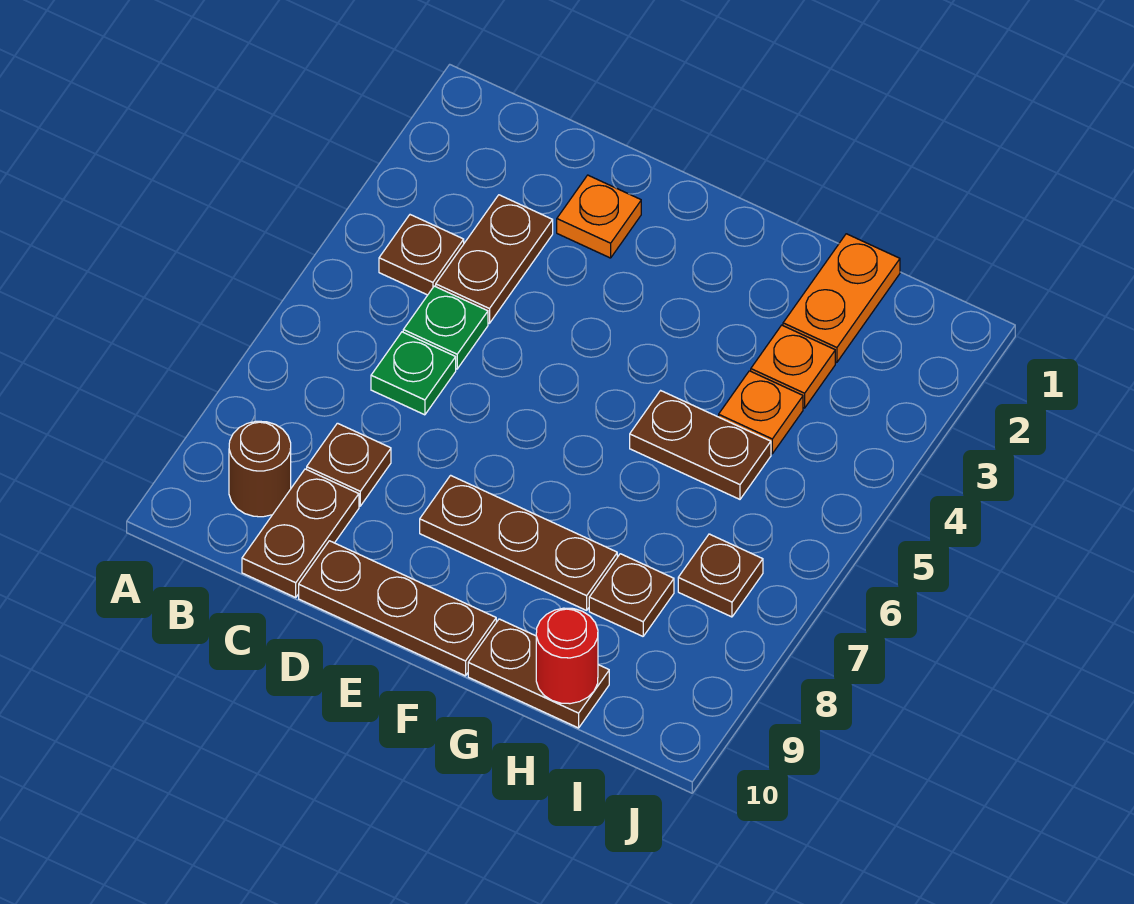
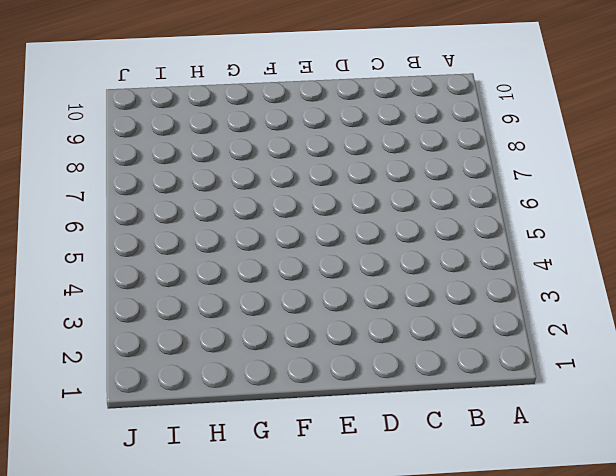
none -> brown plate B4 level 1
none -> brown round brick B9 level 1
none -> brown plate C3:C4 level 1

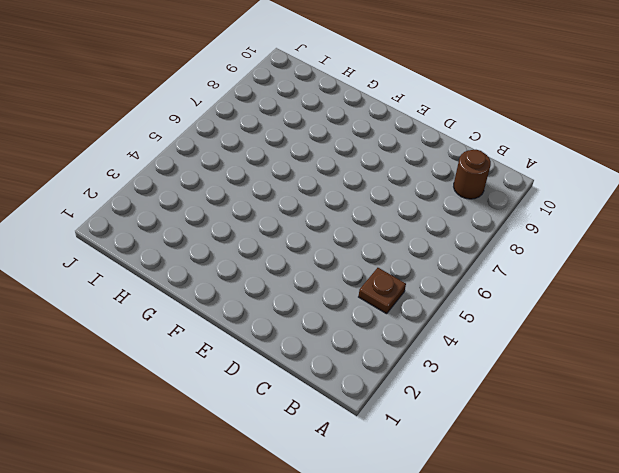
none -> brown plate C3:C4 level 1
none -> green plate C5 level 1
none -> green plate C6 level 1

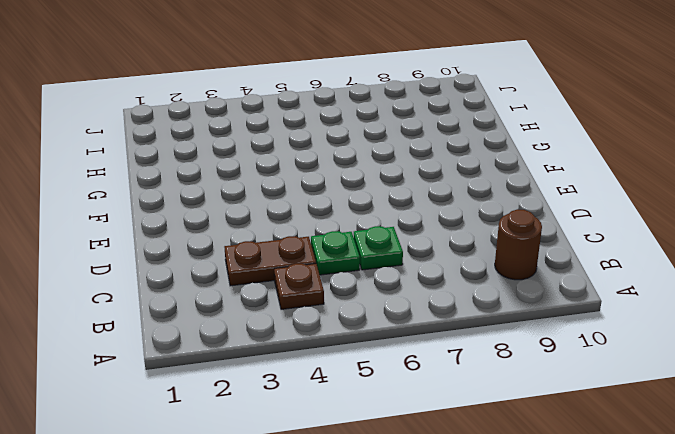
none -> brown plate C8 level 1
none -> brown plate C9:C10 level 1
none -> orange plate D2 level 1

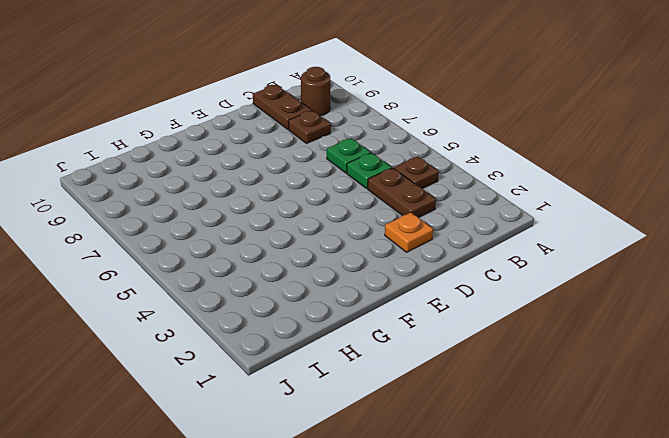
none -> brown plate D10:F10 level 1
none -> brown plate E8:G8 level 1
none -> brown plate G5:H5 level 1

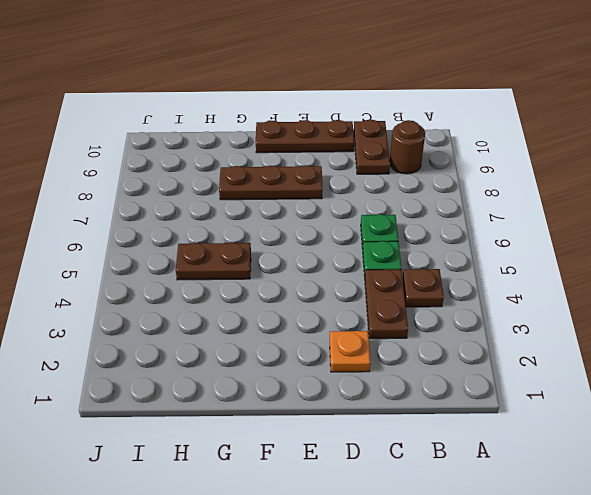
none -> brown plate C8 level 1
none -> brown plate G10:H10 level 1
none -> orange plate H1:H2 level 1

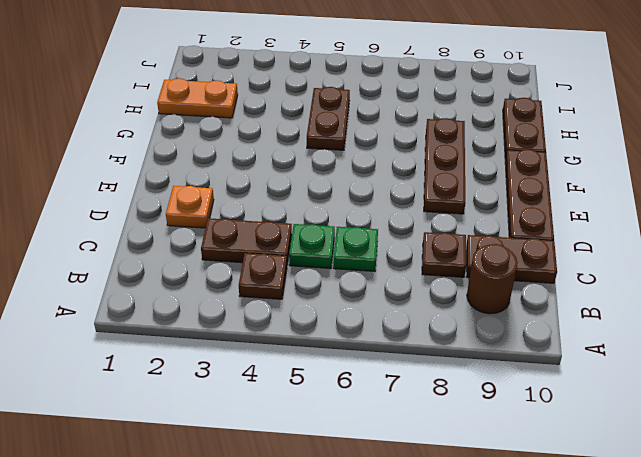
none -> orange plate H3 level 1
none -> orange plate H4 level 1
none -> brown plate H8 level 1

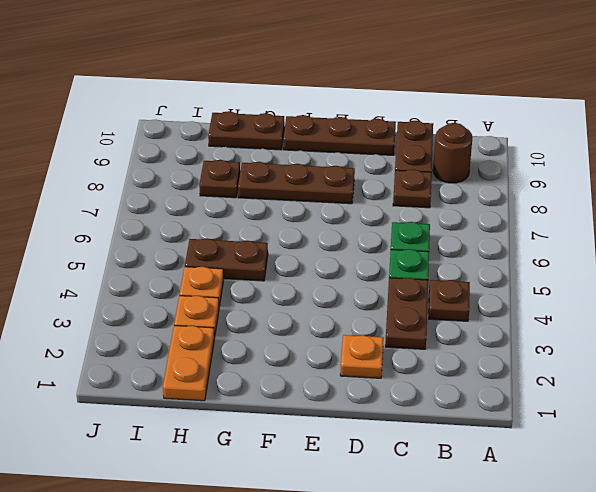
none -> brown plate I7 level 1
none -> red round brick H10 level 2

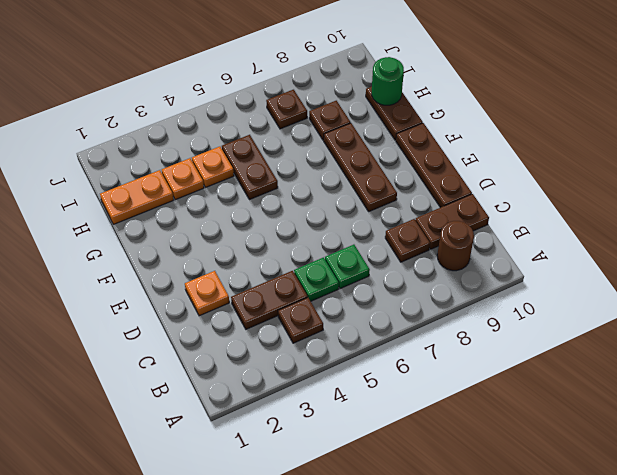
green round brick H10 level 2 -> red round brick H10 level 2

